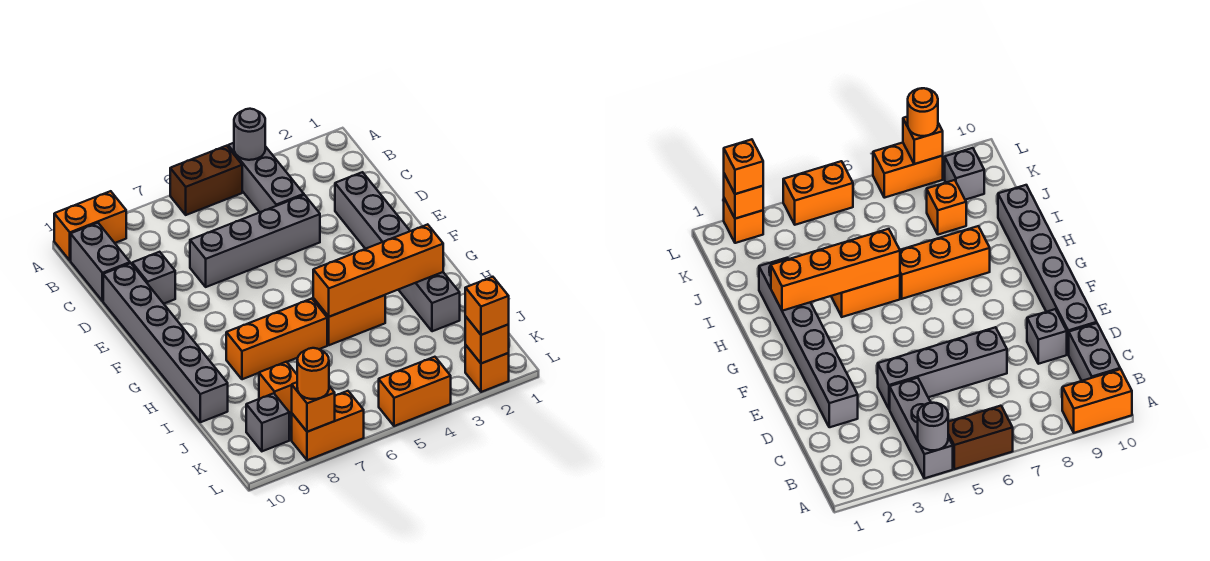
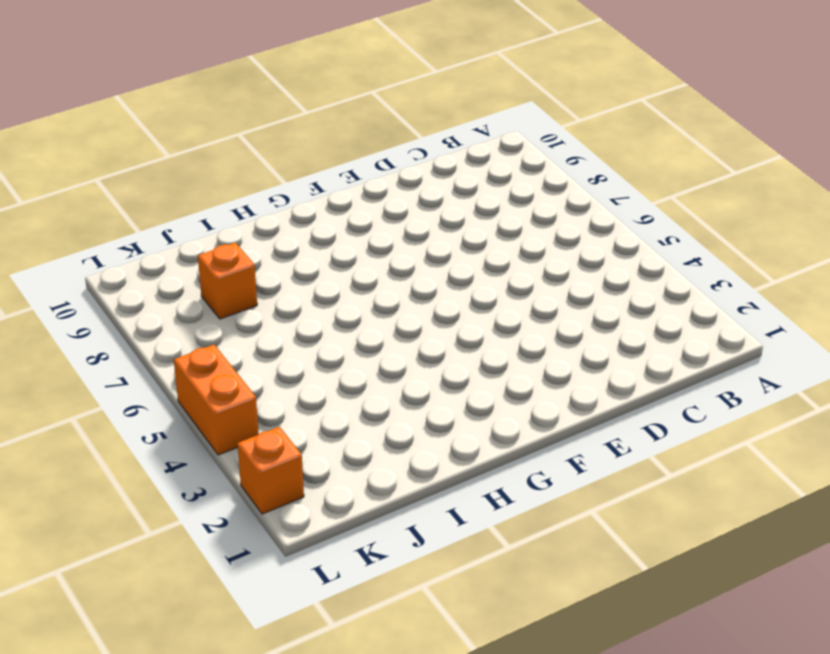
none -> grey brick A4:C4 level 1
none -> brown brick A5:A6 level 1
none -> orange brick A9:A10 level 1

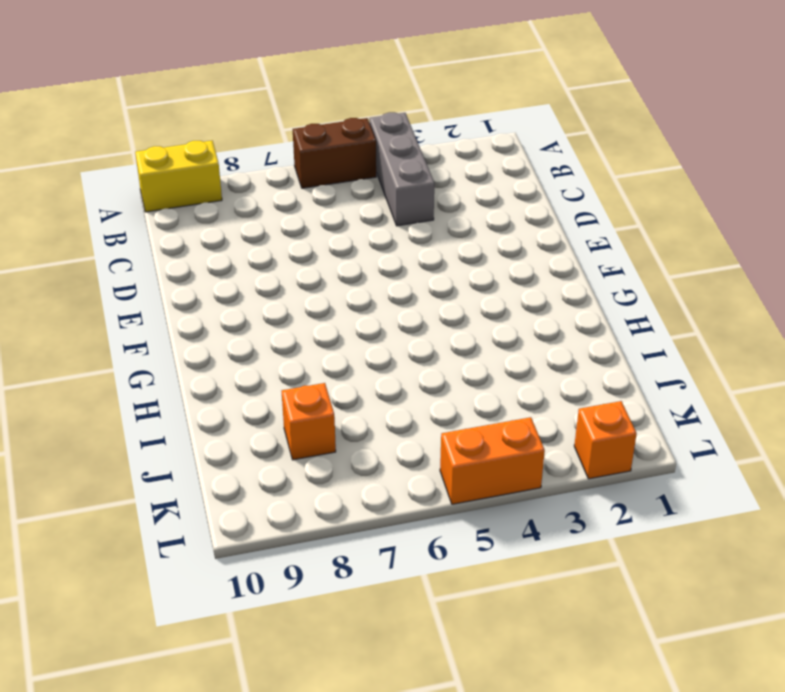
yellow brick A9:A10 level 1 -> orange brick A9:A10 level 1
none -> grey brick B10:C10 level 1
none -> grey brick D2:I2 level 1
none -> grey brick D4:D7 level 1

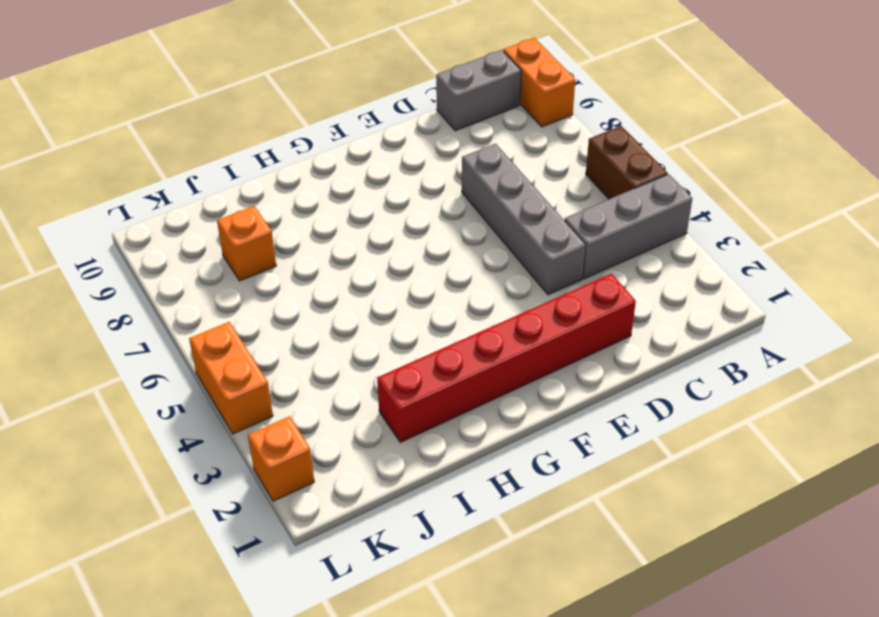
red brick D2:I2 level 1 -> grey brick D2:I2 level 1
none -> grey brick D9 level 1
none -> grey brick D10:I10 level 1
none -> orange brick H4:H5 level 1

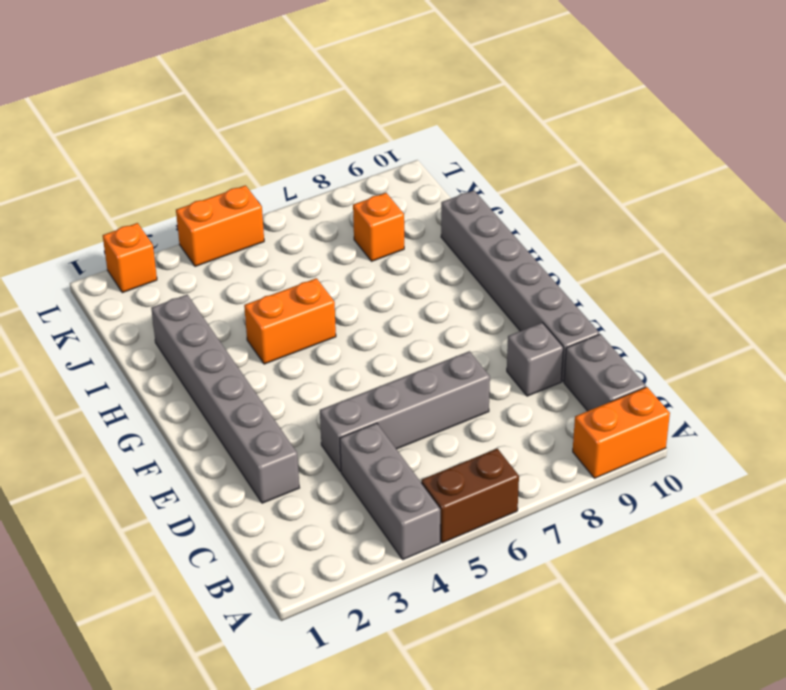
none -> orange brick H6:H8 level 1
none -> grey brick K9 level 1
none -> orange brick L7:L8 level 1

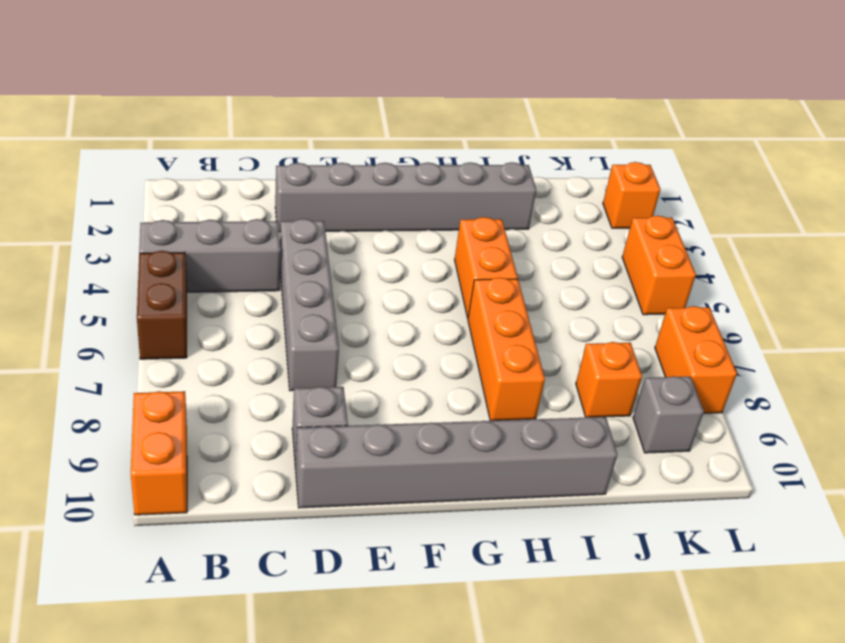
none -> grey brick B10:C10 level 1
none -> grey round brick A4 level 2
none -> orange brick H2:H5 level 2

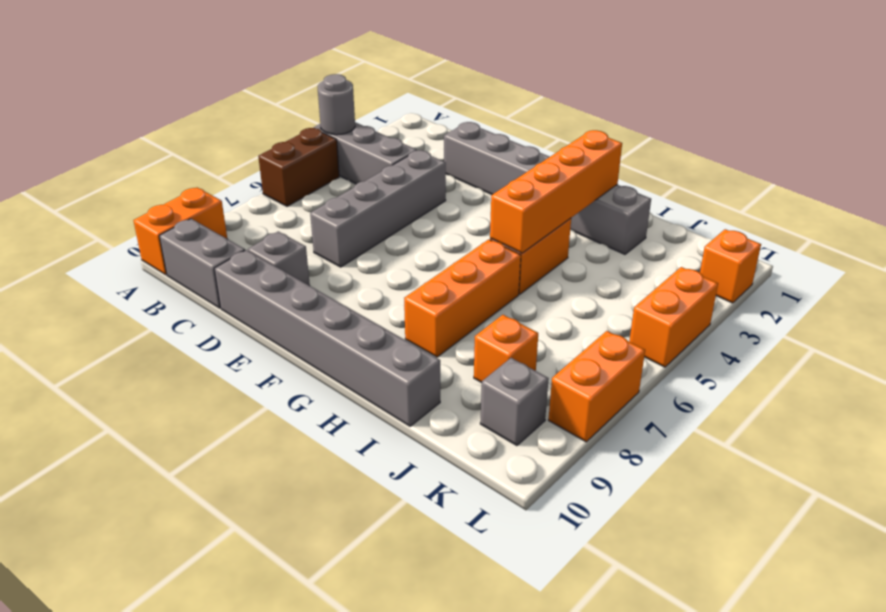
none -> orange brick L2 level 2
none -> orange brick L8 level 2
none -> orange brick L2 level 3

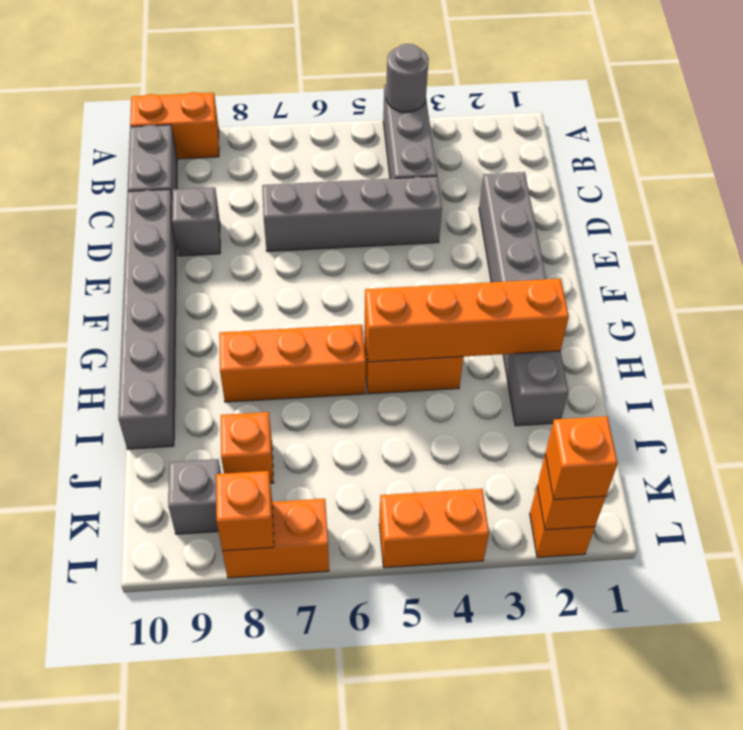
none -> brown brick A5:A6 level 1
none -> orange round brick L8 level 3

